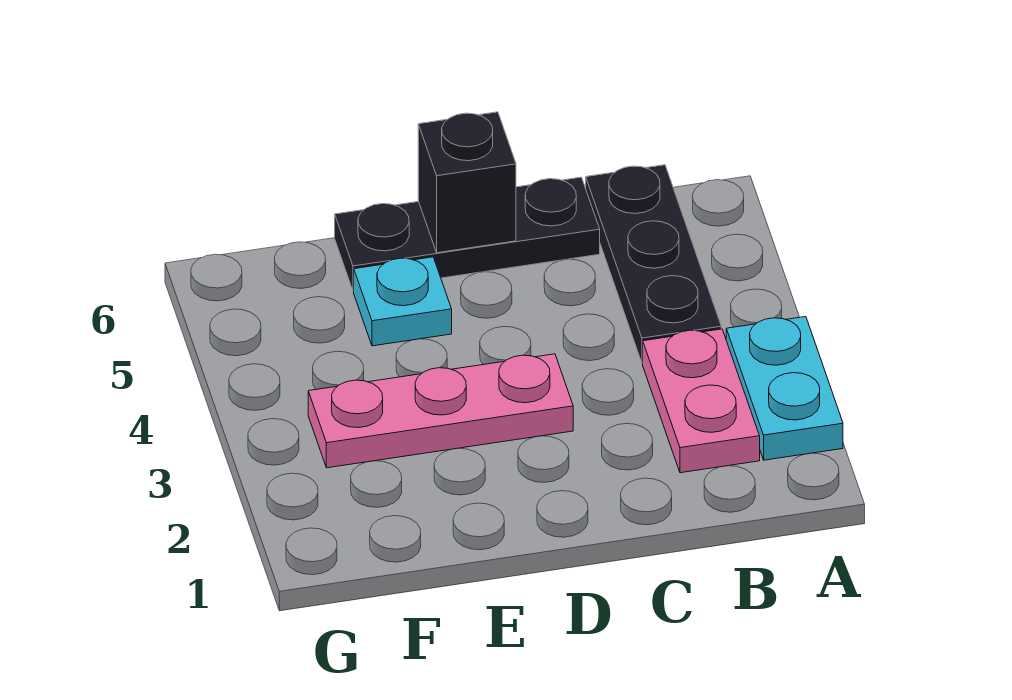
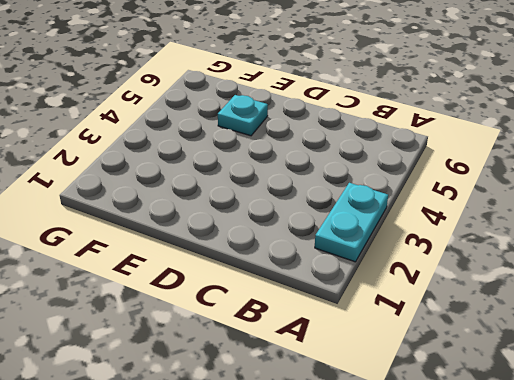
none -> pink plate B2:B3 level 1
none -> black plate B4:B6 level 1

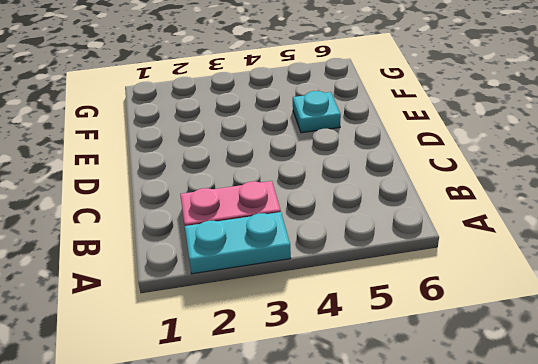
none -> black plate B4:B6 level 1
none -> black plate C6:E6 level 1

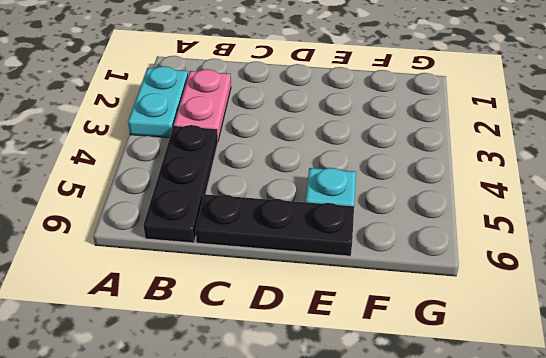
none -> pink plate D3:F3 level 1
none -> black brick D6 level 2

